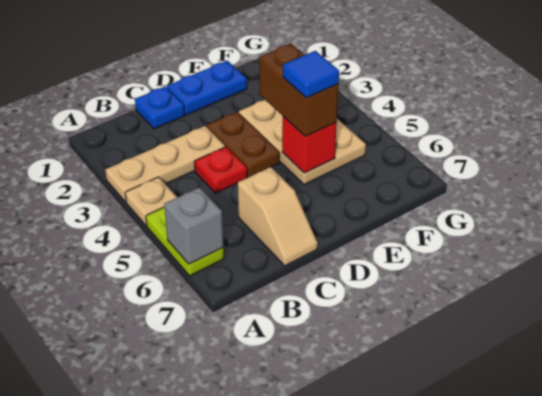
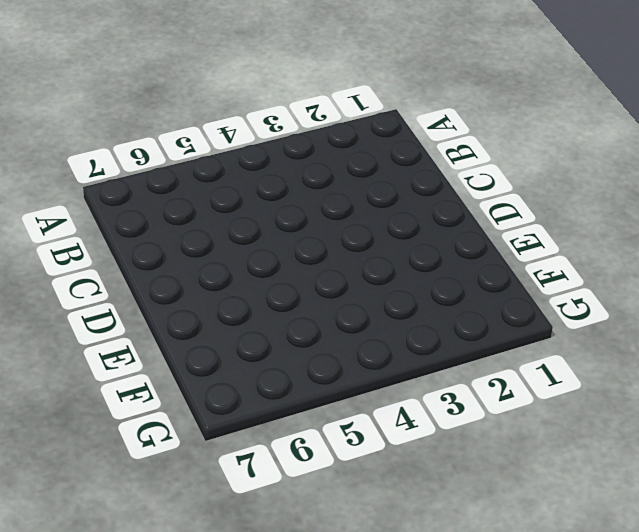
none -> tan plate A3:C3 level 1
none -> tan plate A4 level 1
none -> lime plate A5:A6 level 1

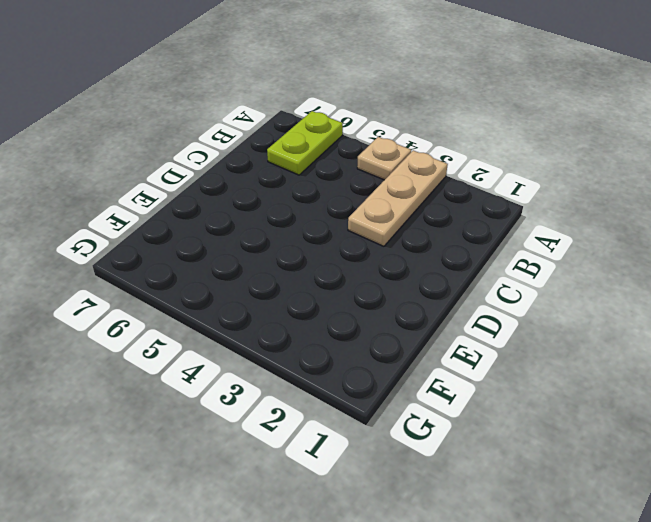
lime plate A6:B6 level 1 -> lime plate A5:A6 level 1
none -> blue plate C1 level 1
none -> red plate C4 level 1
none -> tan slope C6:C7 level 1 top 6

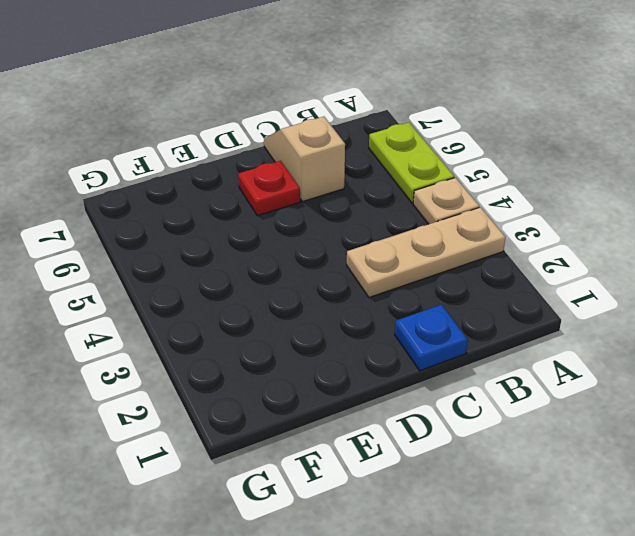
red plate D6 level 1 -> red plate C4 level 1
none -> blue plate D1:E1 level 1
none -> brown plate D3:D4 level 1
none -> tan plate E3:F5 level 1

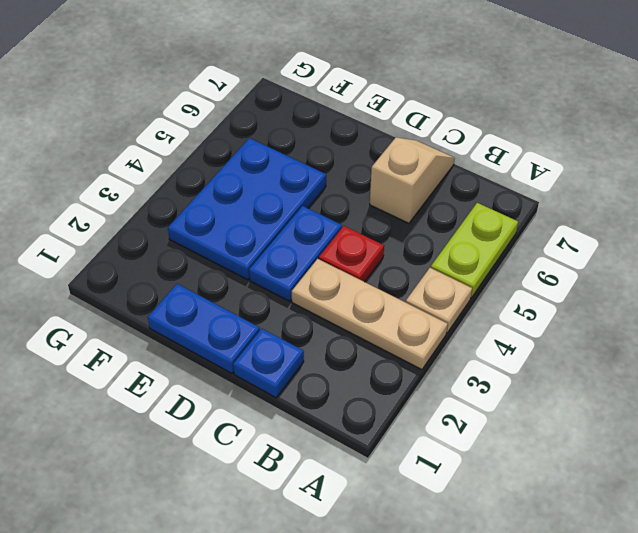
blue plate D3:D4 level 1 -> brown plate D3:D4 level 1
blue plate E3:F5 level 1 -> tan plate E3:F5 level 1
none -> grey brick A6 level 2
none -> red brick E5 level 2
none -> brown brick E4:E5 level 3

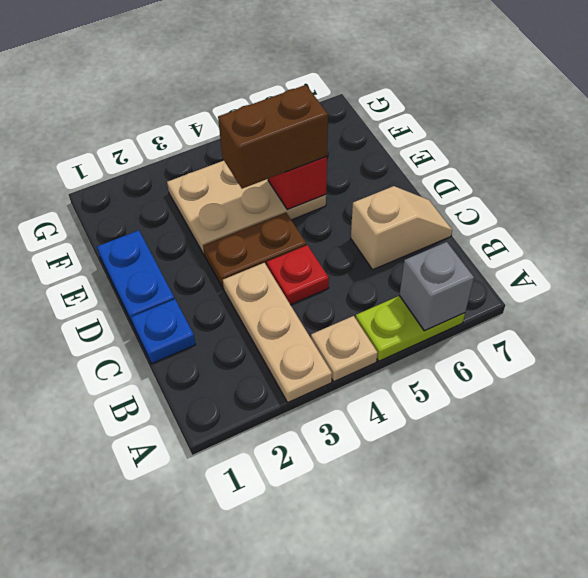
none -> blue tile E5 level 4

